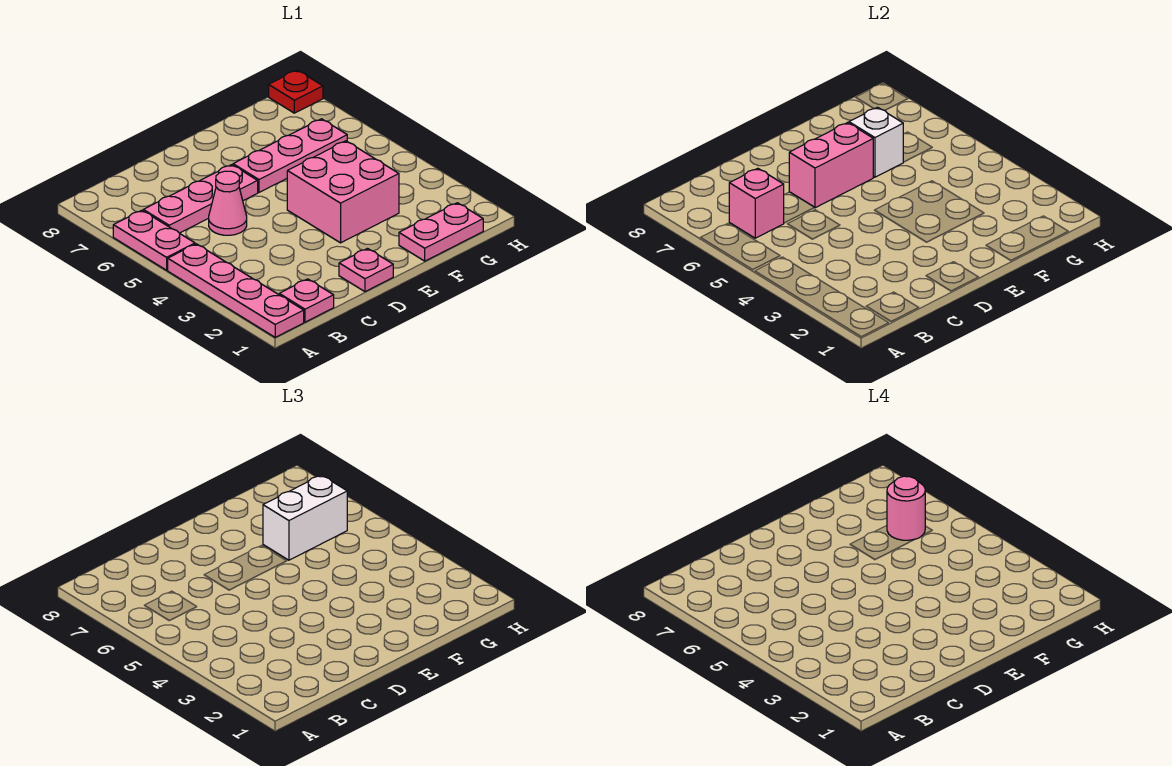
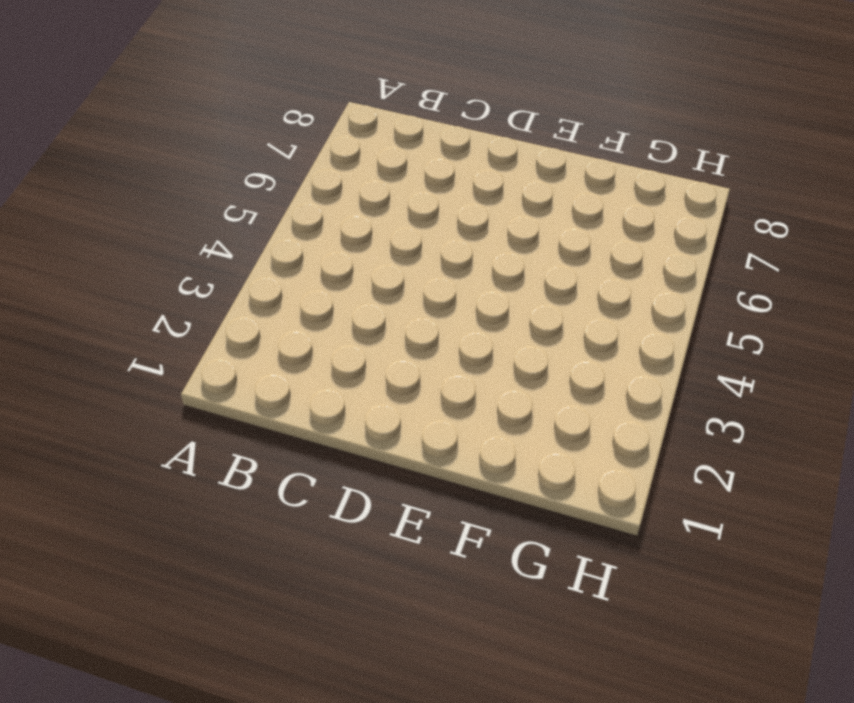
none -> pink plate A1:A4 level 1
none -> pink plate A5:A6 level 1
none -> pink plate B1 level 1

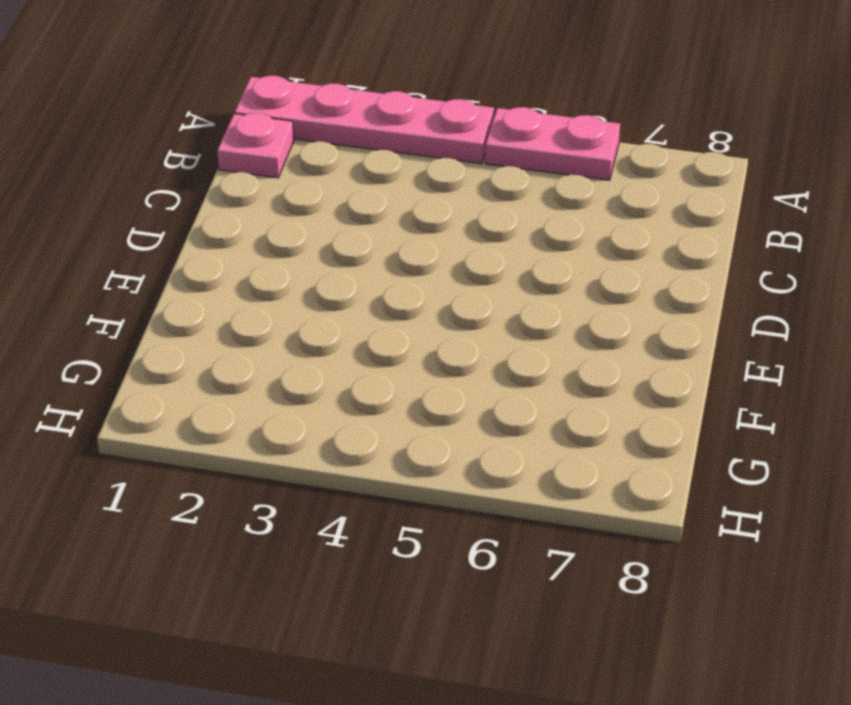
none -> pink plate B6:D6 level 1
none -> pink cone C5 level 1
none -> pink plate D1 level 1

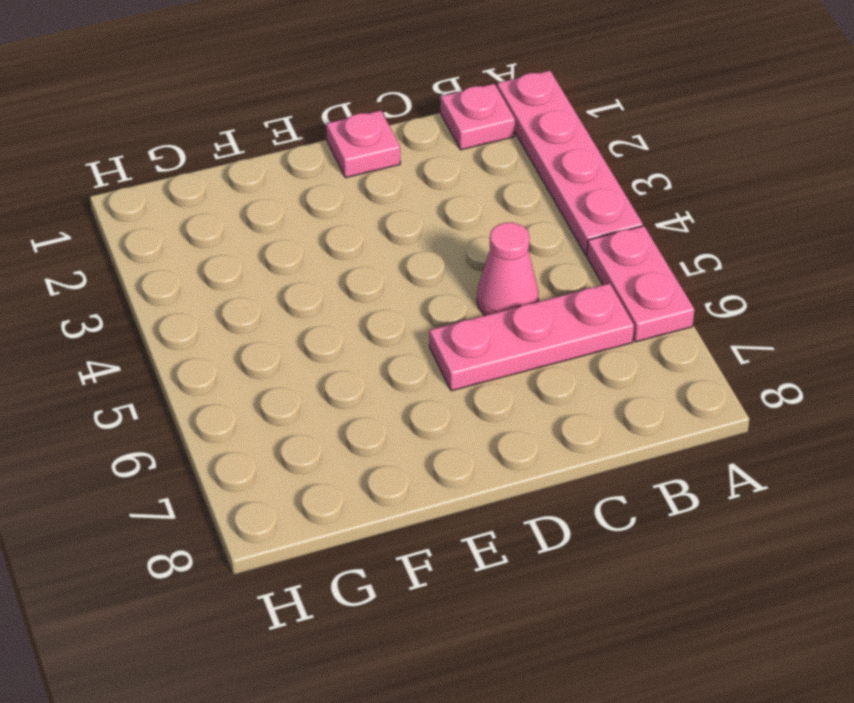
none -> pink brick E3:F4 level 1
none -> pink plate E6:G6 level 1
none -> pink plate F1:G1 level 1

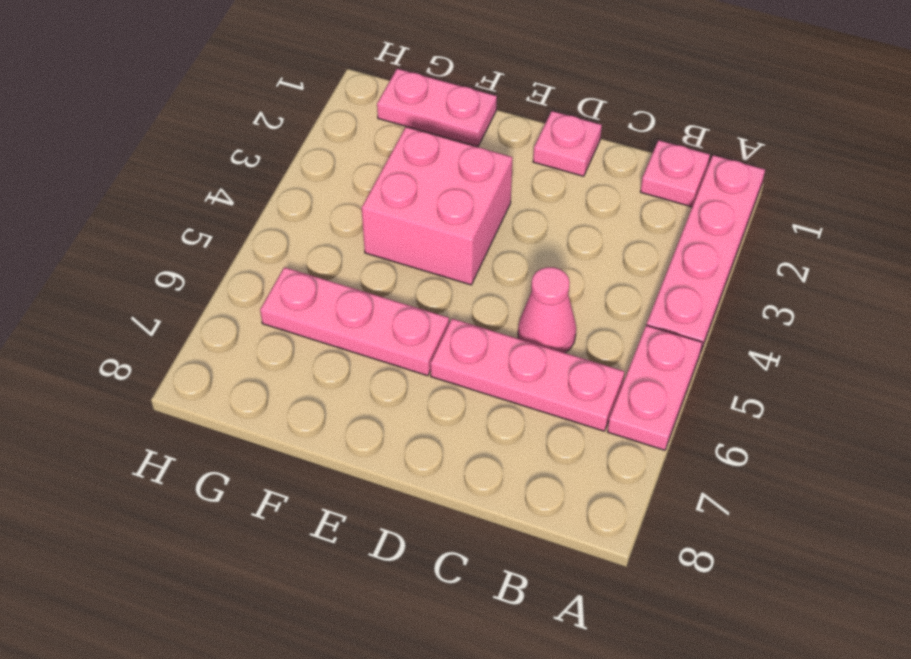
none -> red plate H8 level 1
none -> pink brick B6 level 2
none -> pink brick D6:E6 level 2

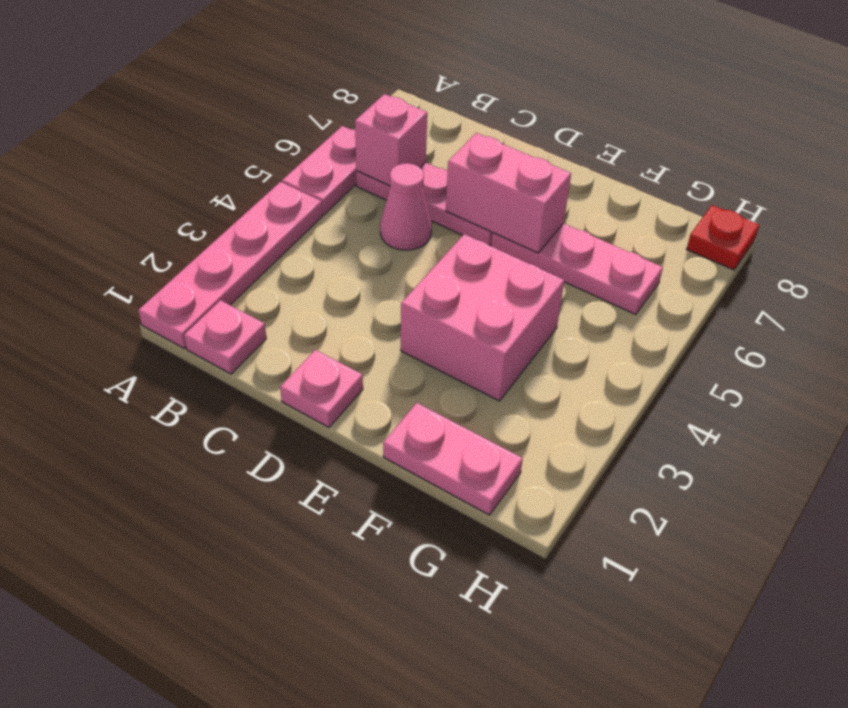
none -> white brick F6 level 2
none -> white brick F6:G6 level 3
none -> pink round brick G6 level 4

